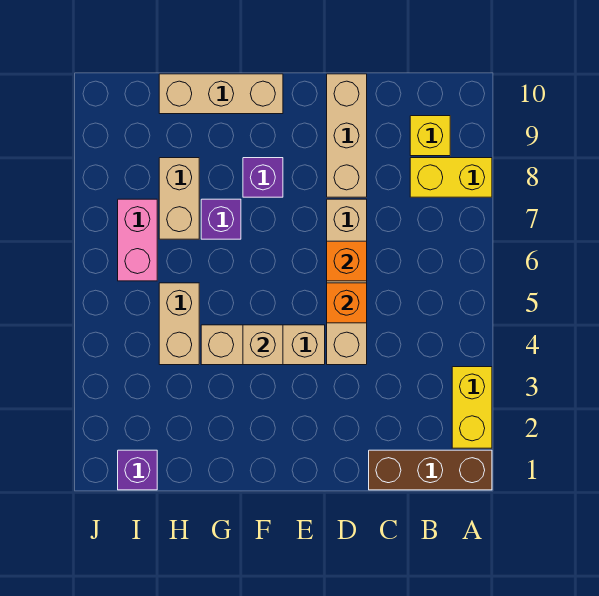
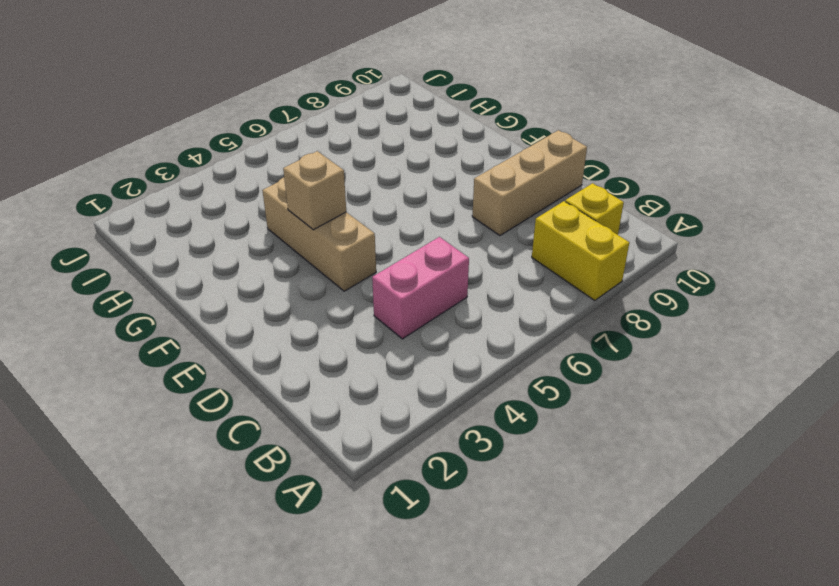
pink brick C4:C5 level 1 -> pink brick I6:I7 level 1
none -> brown brick A1:C1 level 1
none -> yellow brick A2:A3 level 1
none -> tan brick D4:D7 level 1

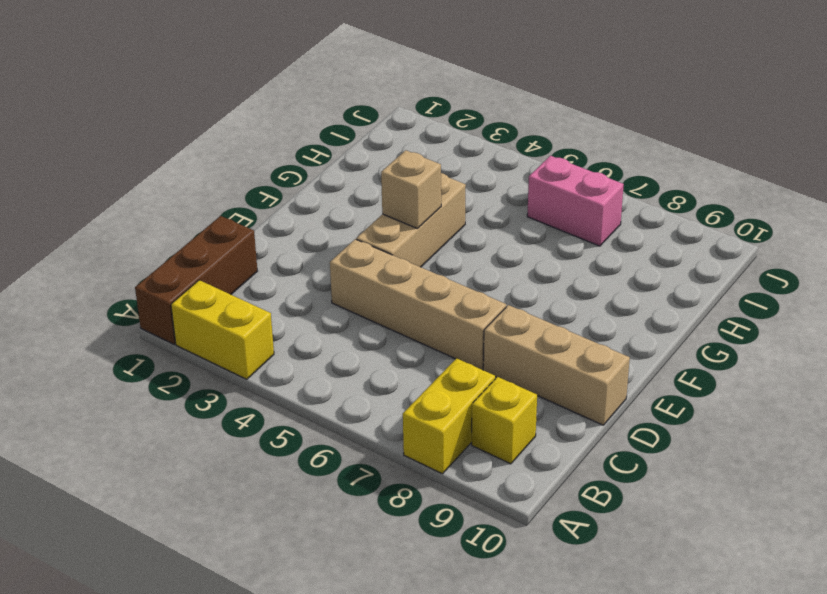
none -> purple brick F8 level 1
none -> tan brick F10:H10 level 1
none -> purple brick G7 level 1

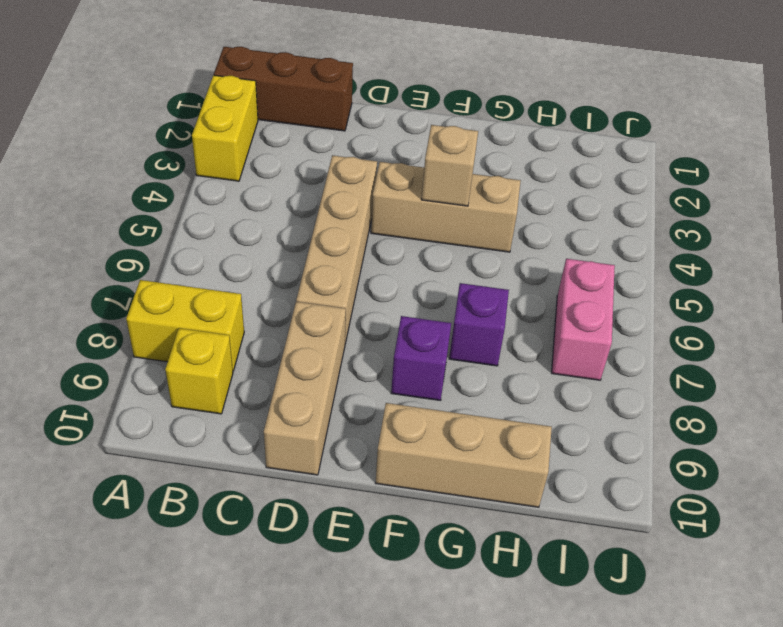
none -> tan brick H4:H5 level 1
none -> tan brick H7:H8 level 1
none -> purple brick I1 level 1

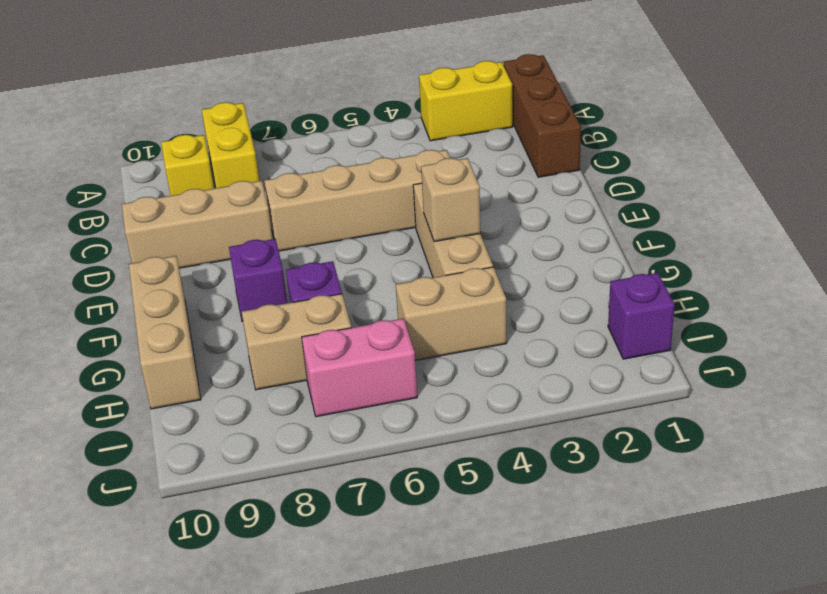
none -> orange brick D5 level 2
none -> orange brick D6 level 2

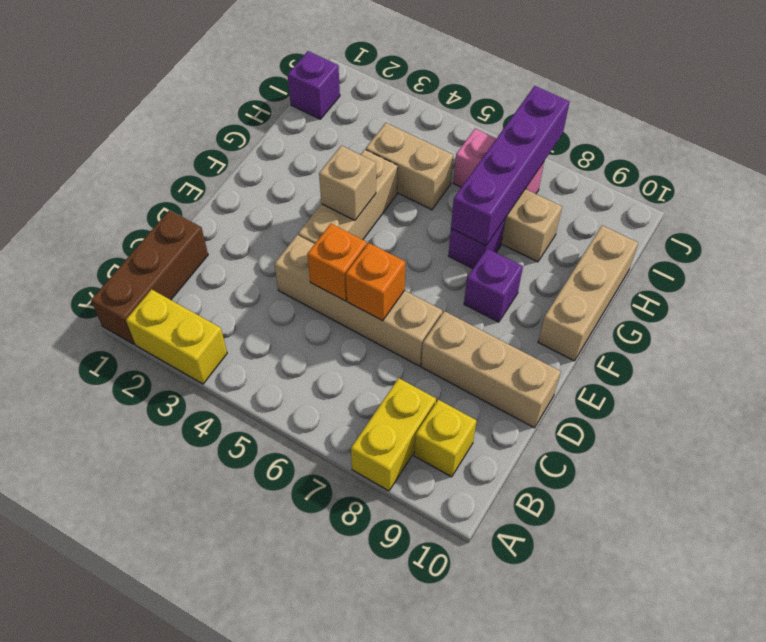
purple brick G7:J7 level 2 -> none

